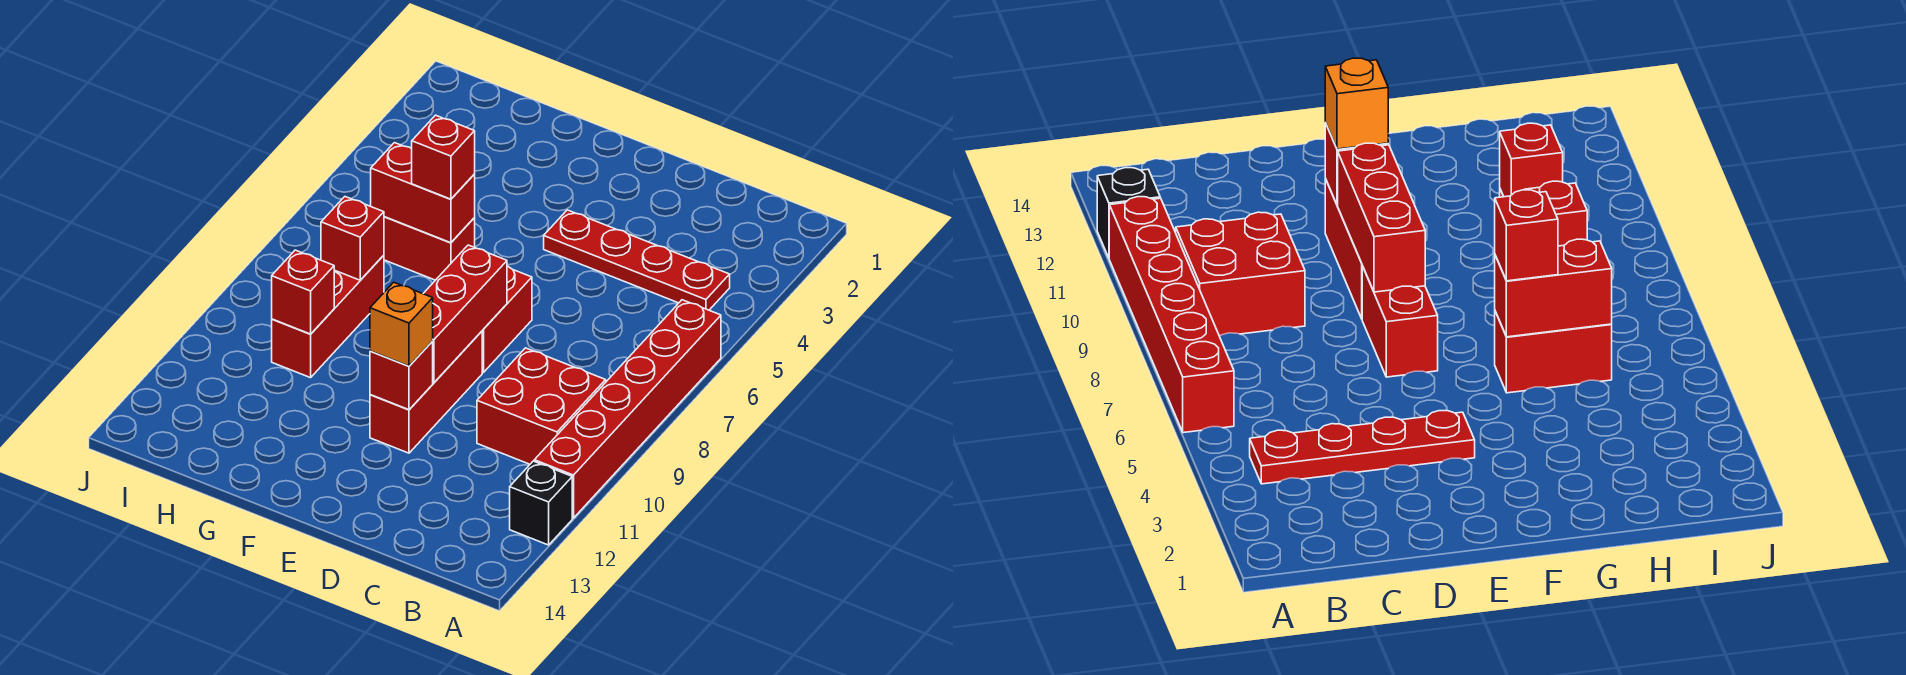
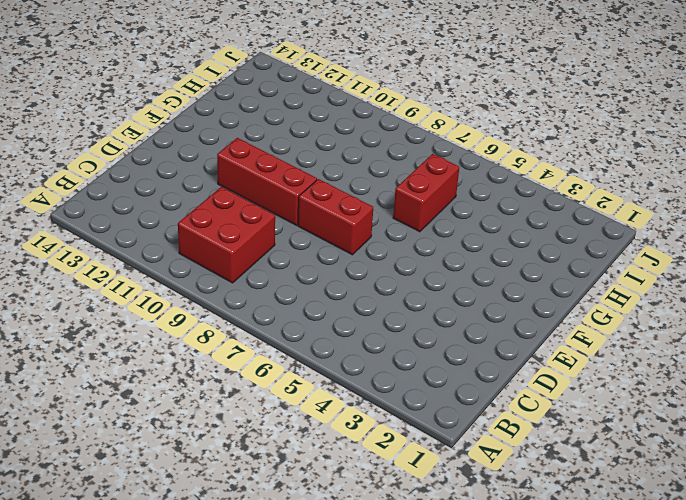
none -> red brick A6:A11 level 1
none -> black brick A12 level 1
none -> red plate B4:E4 level 1

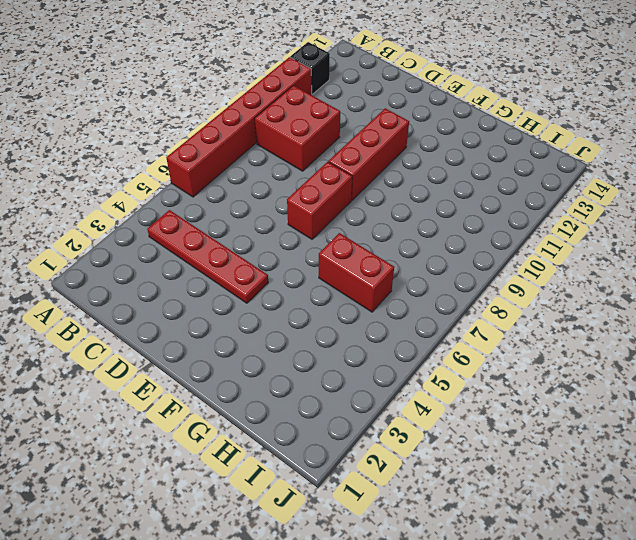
none -> red brick H8:H10 level 1
none -> red brick E8:E10 level 2
none -> red brick E11 level 2

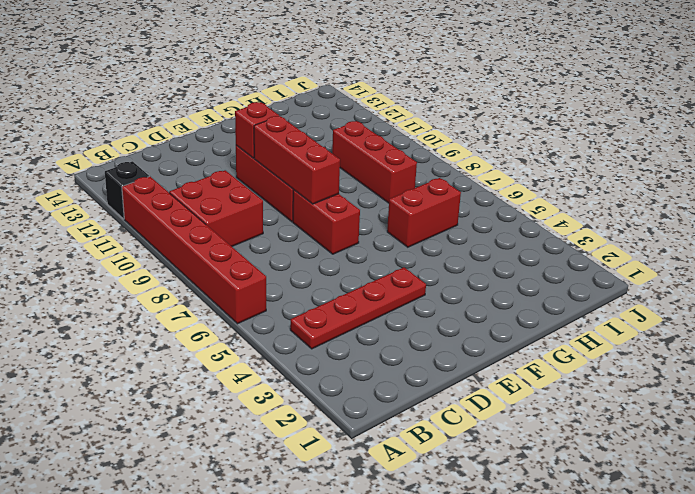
none -> red brick G6:H6 level 2
none -> red brick H8 level 2
none -> red brick H10 level 2

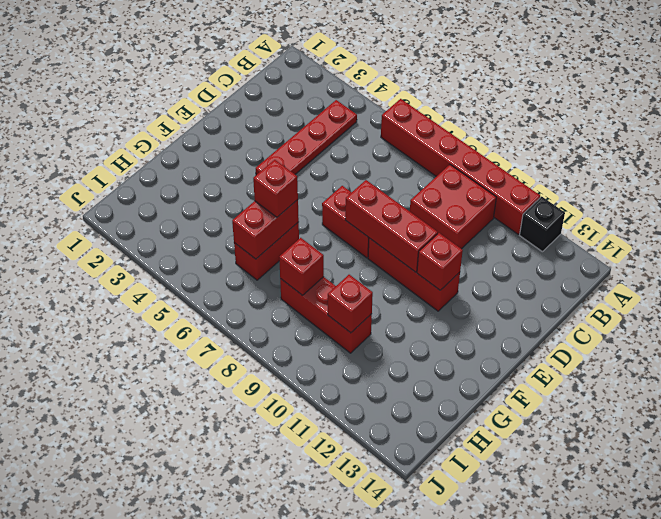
none -> orange brick E11 level 3

